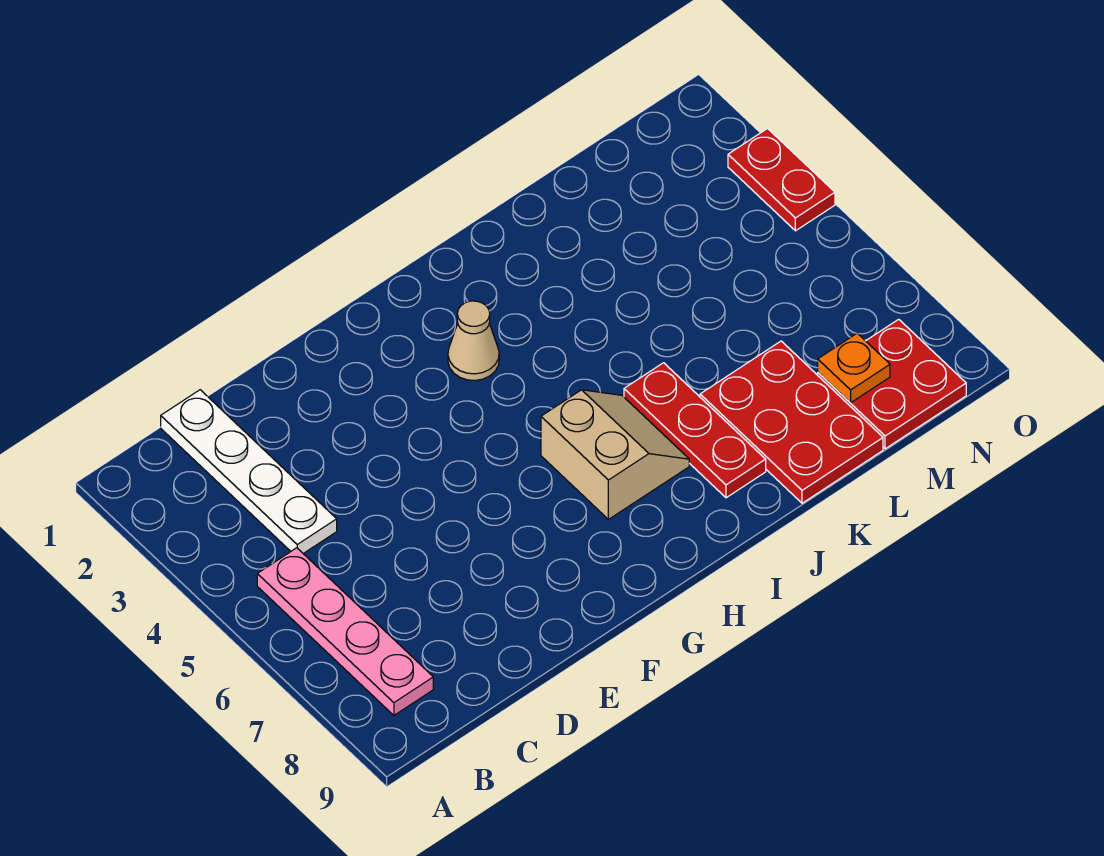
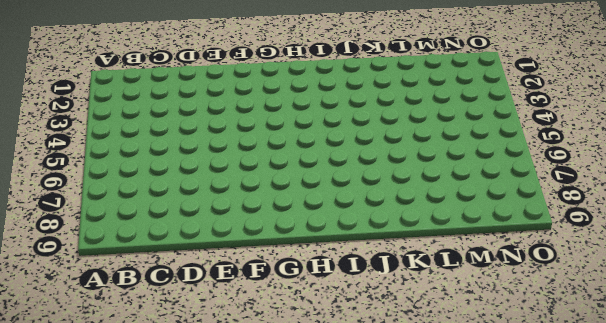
none -> pink plate B5:B8 level 1
none -> white plate C1:C4 level 1

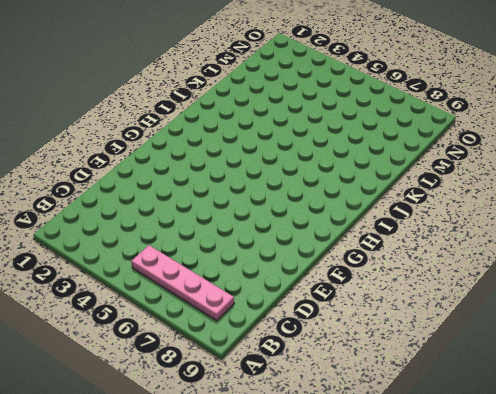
none -> white plate C1:C4 level 1
none -> tan cone H3 level 1

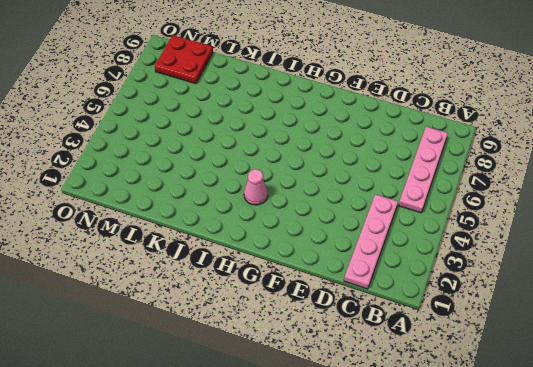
pink plate C1:C4 level 1 -> white plate C1:C4 level 1
pink cone H3 level 1 -> tan cone H3 level 1
none -> tan slope H6:I7 level 1 top H
none -> red plate J6:J8 level 1

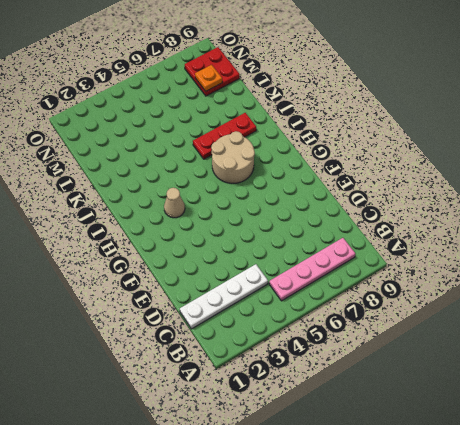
tan round brick H6:I7 level 1 -> tan slope H6:I7 level 1 top H
none -> red plate K7:L9 level 1
none -> red plate O3:O4 level 1

